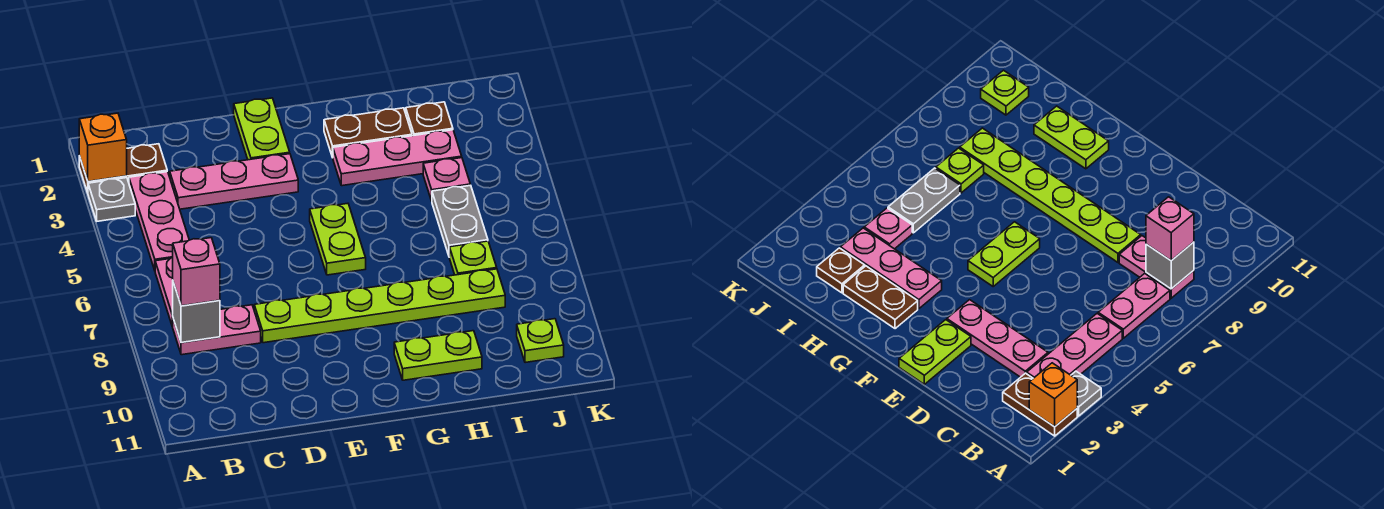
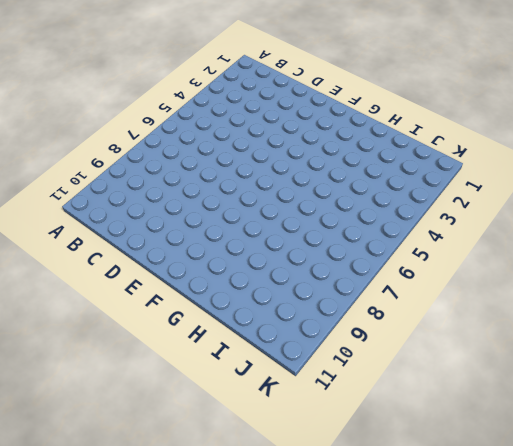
none -> brown plate A2:B2 level 1
none -> grey plate A3 level 1
none -> pink plate B3:B5 level 1

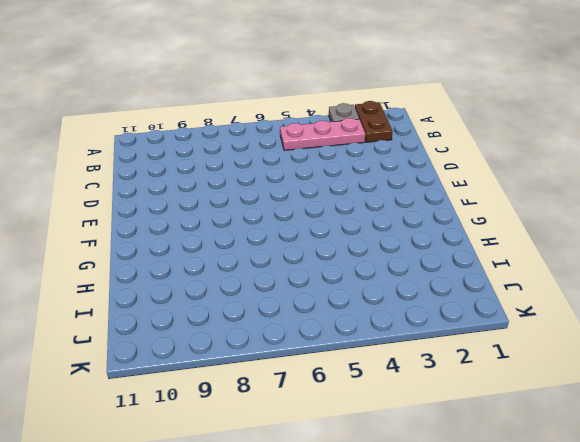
none -> pink plate B6:B7 level 1
none -> pink plate B8:C8 level 1
none -> pink plate C3:E3 level 1

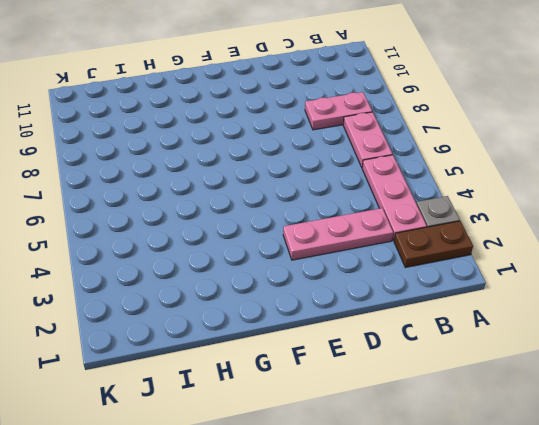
none -> lime plate D8:I8 level 1
none -> lime plate E1:E2 level 1
none -> lime plate F5:F6 level 1

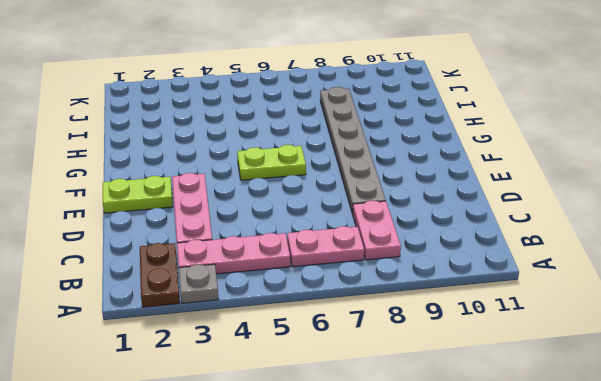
grey plate D8:I8 level 1 -> lime plate D8:I8 level 1
none -> brown plate G2:H2 level 1
none -> pink plate G3:I3 level 1
none -> lime plate G10:H10 level 1

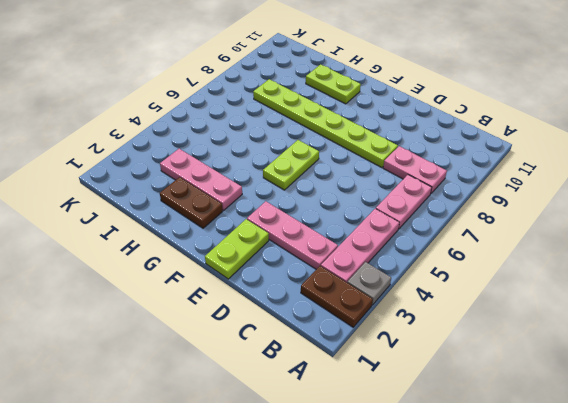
none -> brown plate I2 level 1
none -> pink plate I4 level 1
none -> grey plate I5:I6 level 1

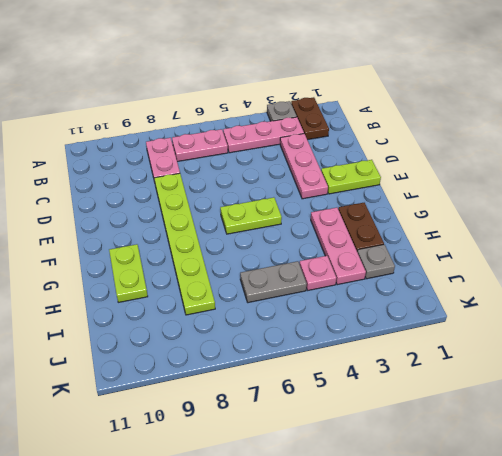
grey plate I2 level 1 -> brown plate I2 level 1
none -> lime plate I7 level 1
none -> lime plate J10 level 1
none -> orange brick A2 level 2

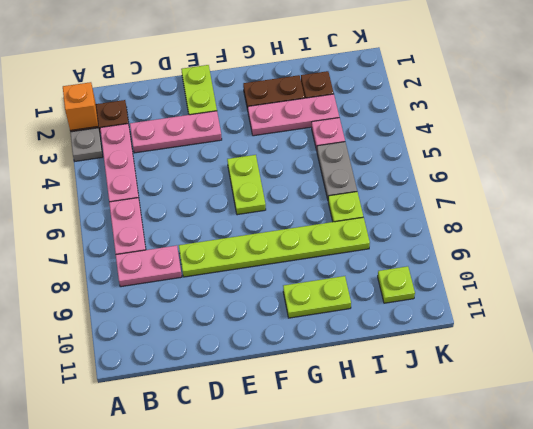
none -> grey brick B8 level 2
none -> pink brick B8 level 3

